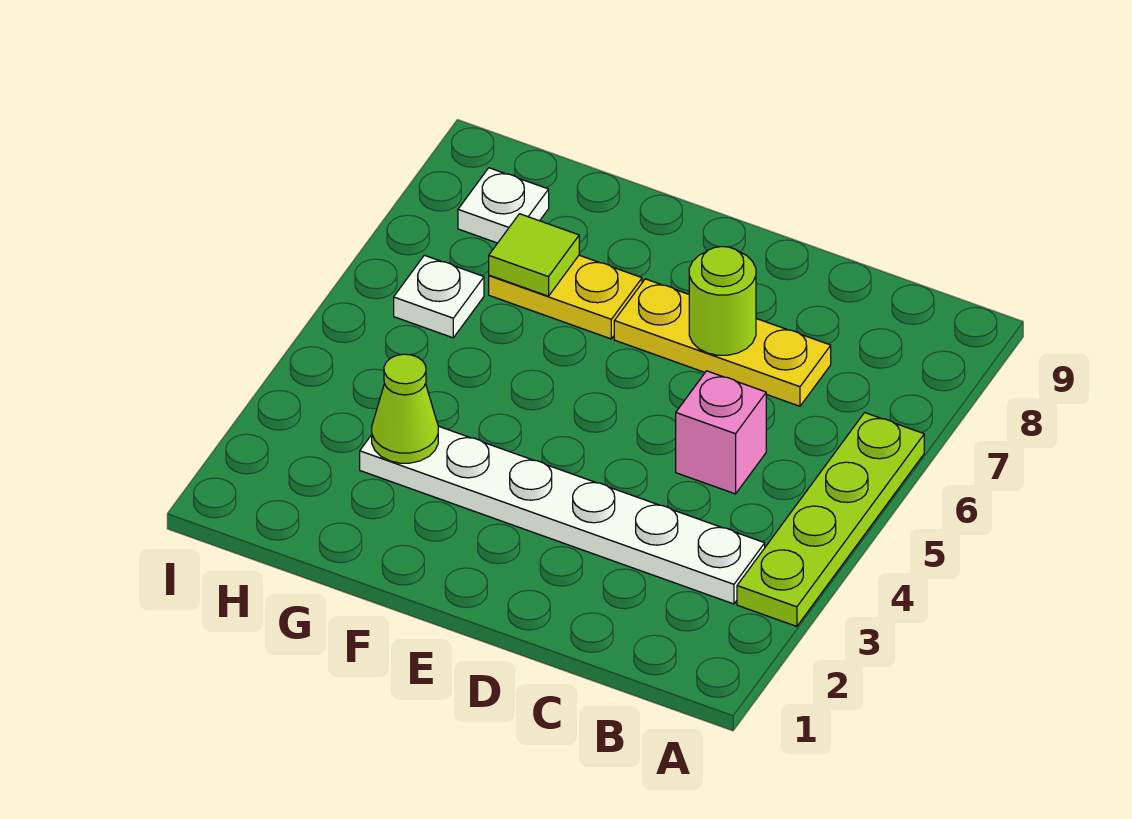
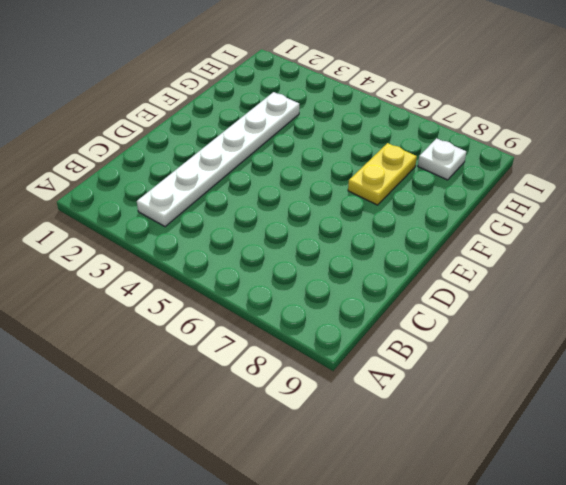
none -> lime plate A3:A6 level 1
none -> pink brick C5 level 1

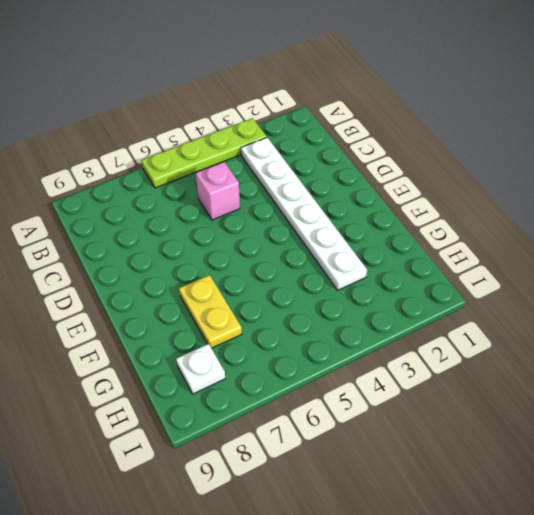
none -> yellow plate C7:E7 level 1
none -> white plate H6 level 1

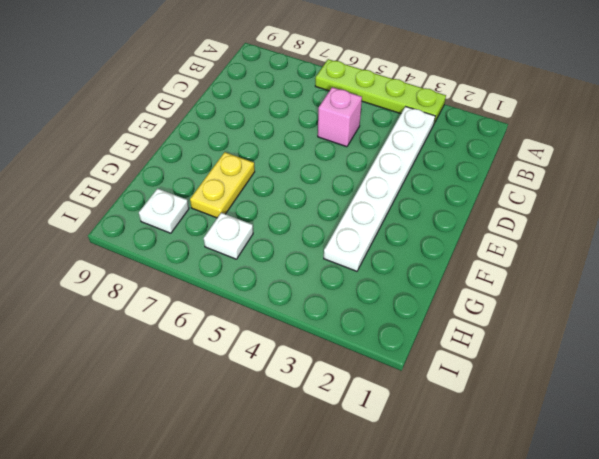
none -> yellow plate C7:E7 level 1
none -> lime round brick D7 level 2

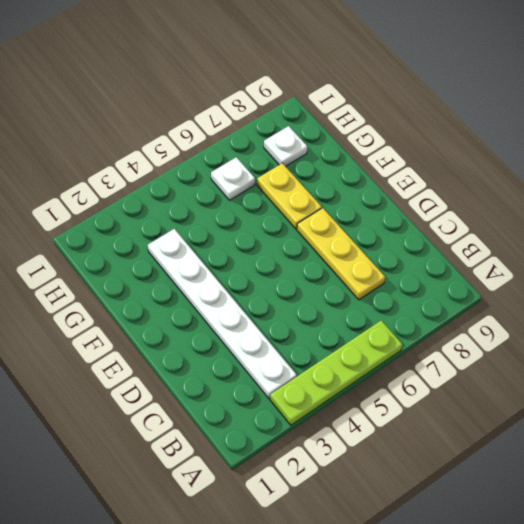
none -> pink brick C5 level 1
none -> lime round brick D7 level 2

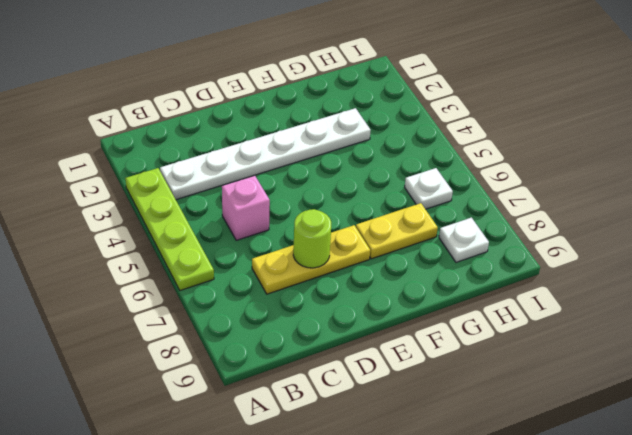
none -> lime cone G3 level 2
none -> lime tile G7 level 2

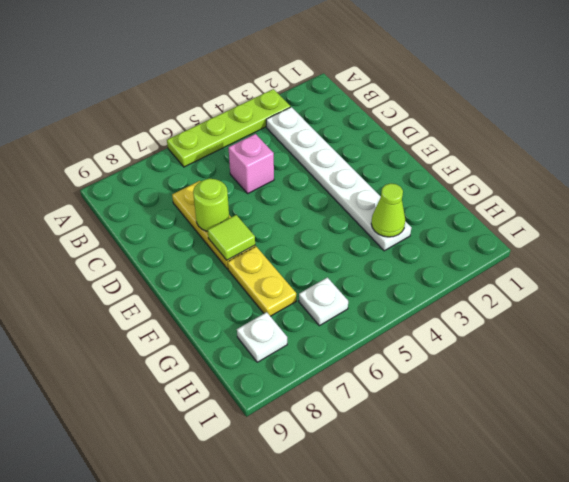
lime tile E7 level 2 -> lime tile G7 level 2

